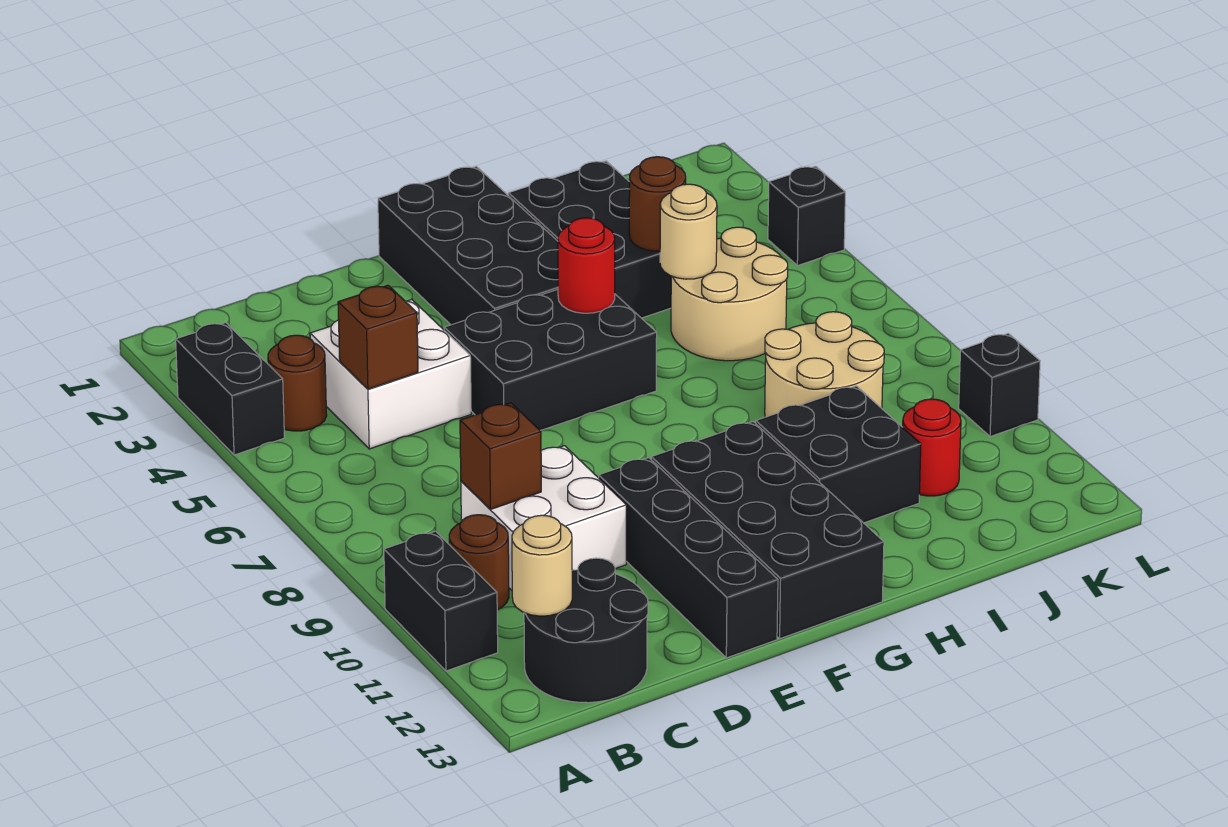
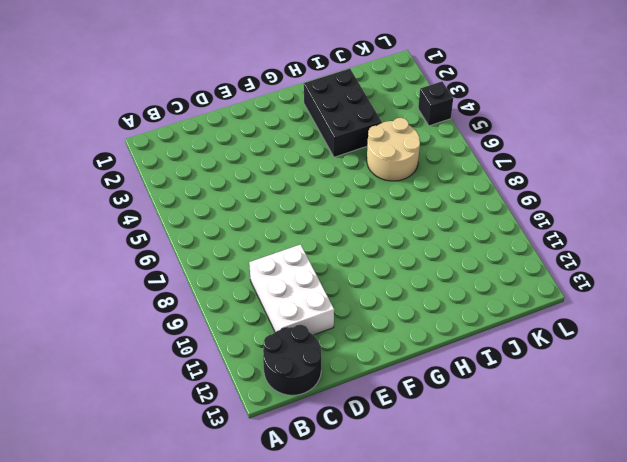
white brick C9:D11 level 1 -> white brick C9:D10 level 1
none -> black brick A3:A4 level 1
none -> black brick A10:A11 level 1
none -> brown round brick B4 level 1

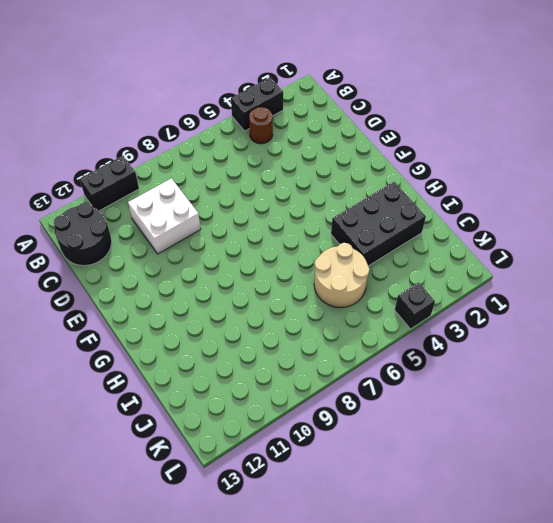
none -> brown round brick B10 level 1
none -> white brick C4:D5 level 1
none -> black brick E5:G6 level 1

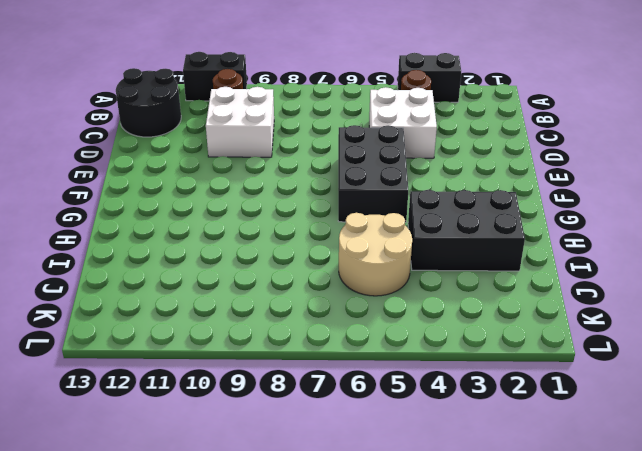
none -> black brick E10:E13 level 1
none -> black brick F1:G4 level 1
none -> black brick F10:G13 level 1

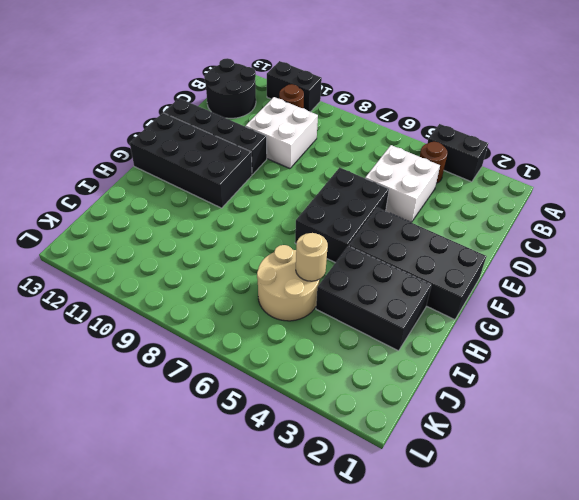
none -> black brick H10:I11 level 1
none -> tan round brick I8:J9 level 1
none -> red round brick J11 level 1

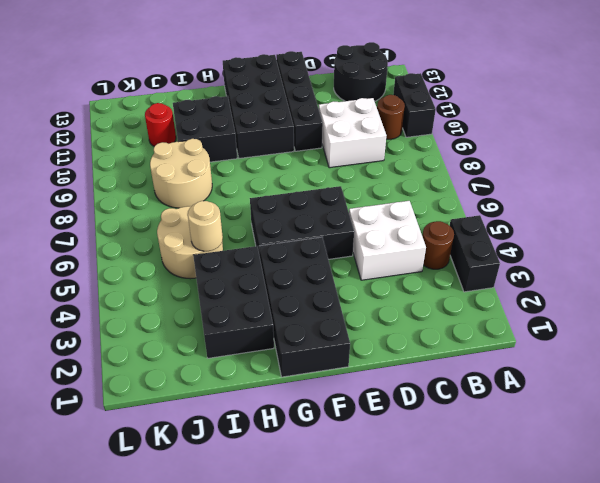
none -> black brick L4 level 1
none -> black brick L10 level 1
none -> tan round brick B12 level 2

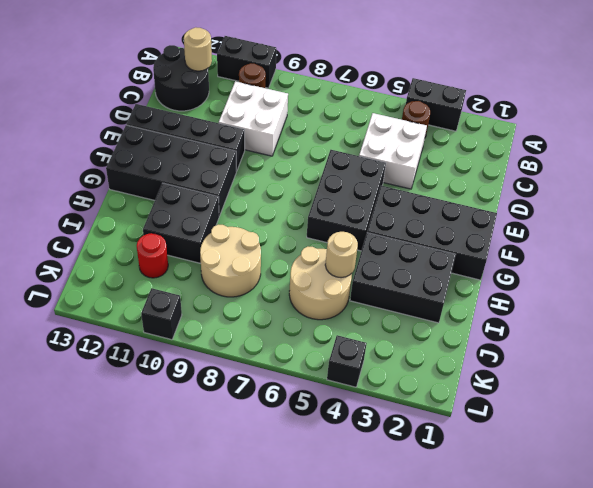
none -> brown brick C5 level 2
none -> brown brick C9 level 2
none -> red round brick G5 level 2

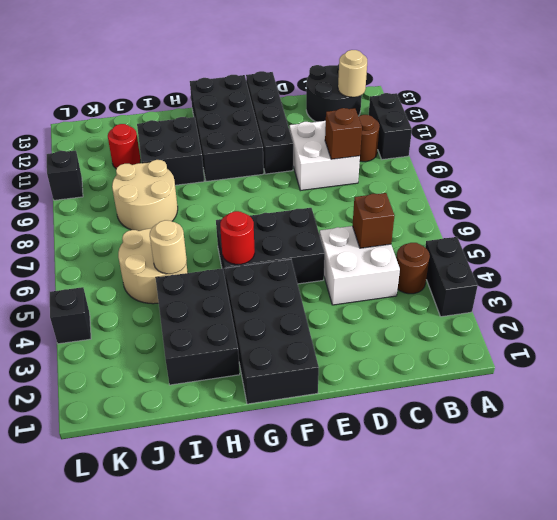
none -> brown round brick I4 level 2

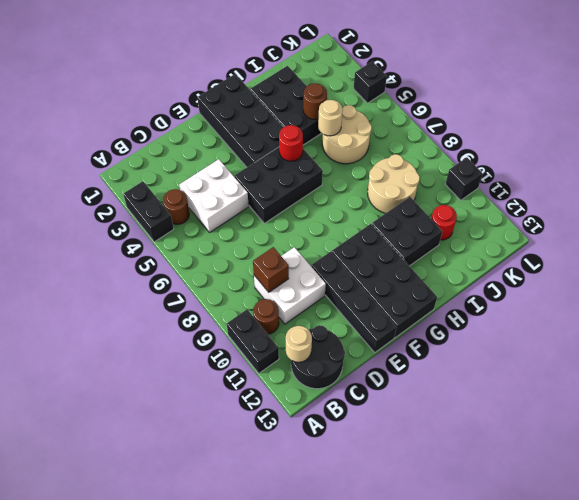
none -> brown brick C5 level 2

